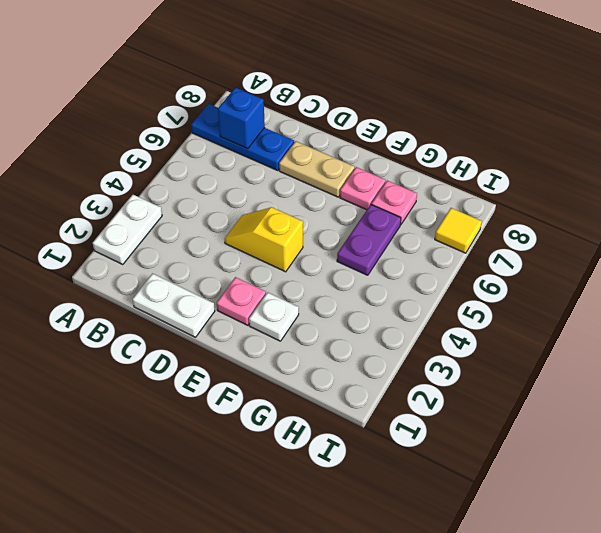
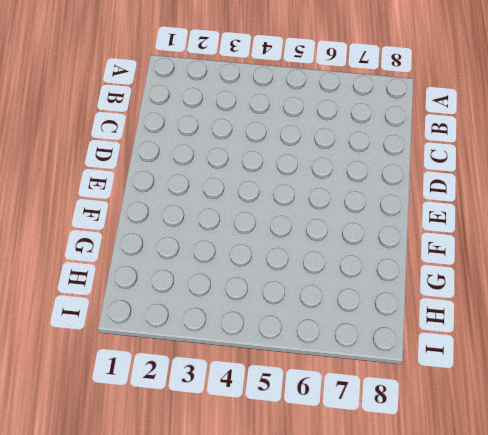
none -> white plate A2:A3 level 1
none -> blue plate A7:C7 level 1
none -> white plate C1:D1 level 1

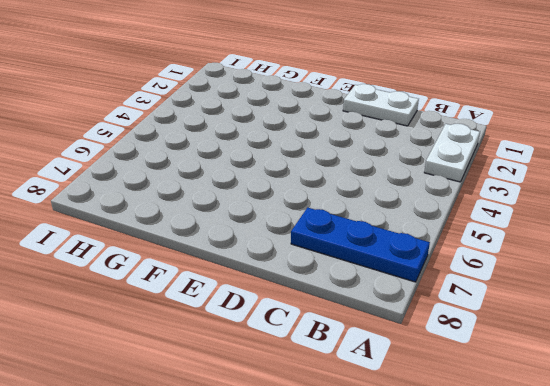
none -> yellow slope D4:E4 level 1 top E
none -> tan plate D7:E7 level 1
none -> pink plate E2 level 1

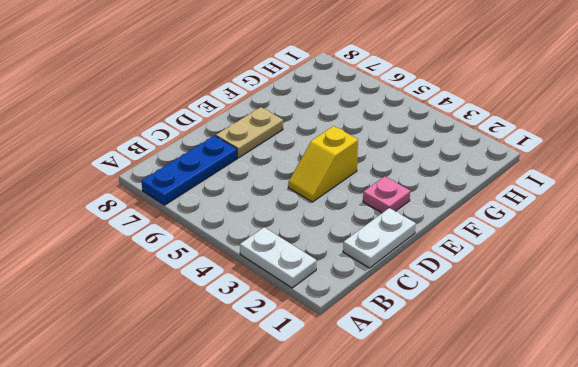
none -> white plate F2 level 1
none -> pink plate F7 level 1
none -> purple plate G5:G6 level 1

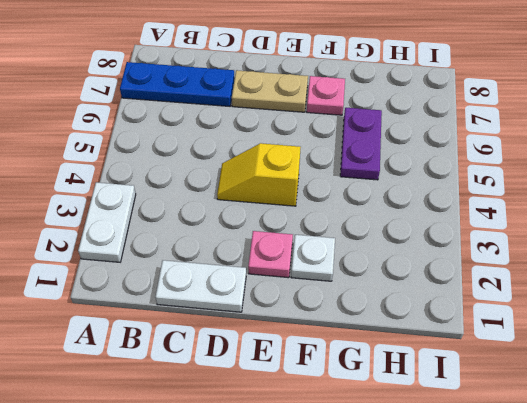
none -> pink plate G7 level 1
none -> yellow tile I7 level 1
none -> blue brick B7 level 2

